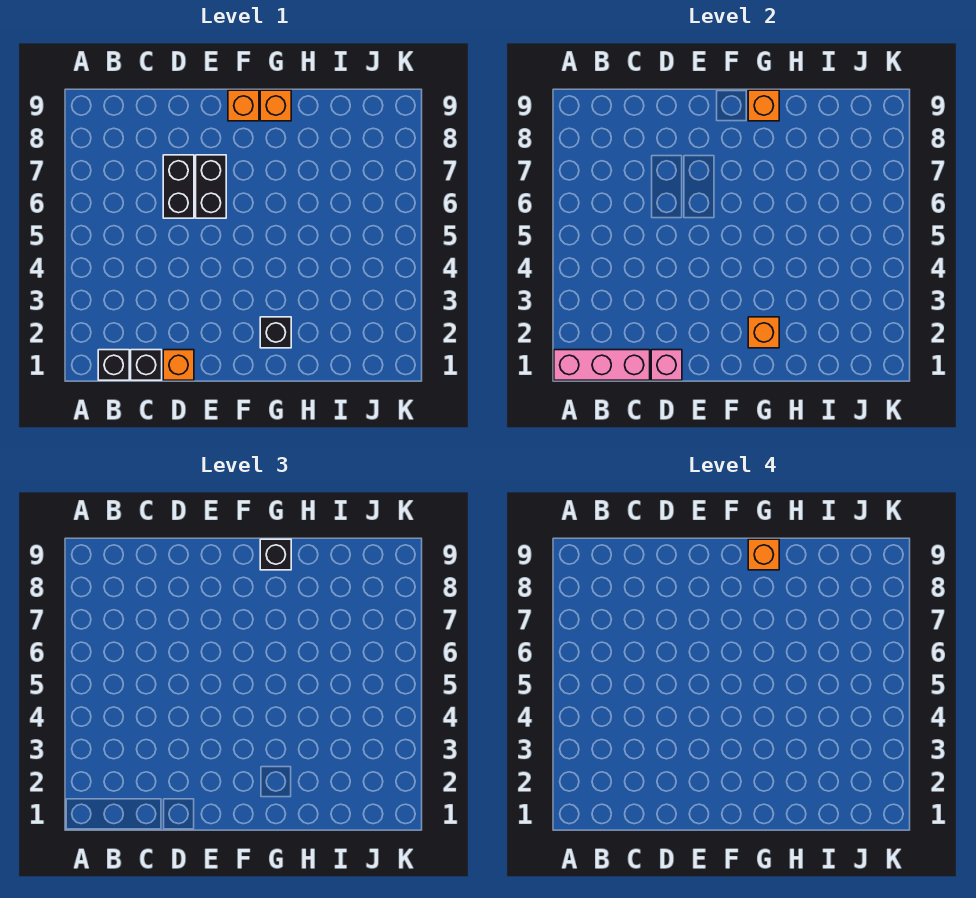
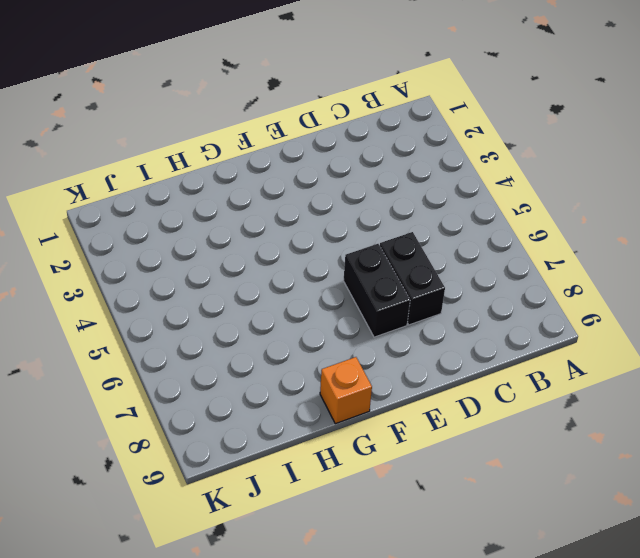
none -> black brick B1 level 1
none -> black brick C1 level 1
none -> orange brick D1 level 1

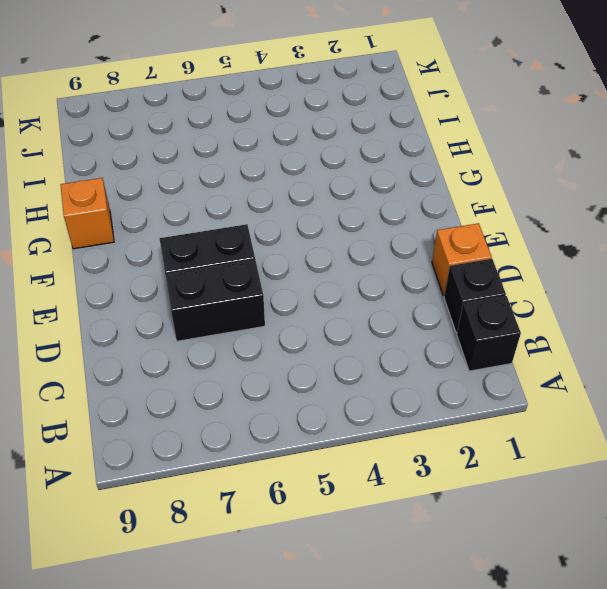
none -> orange brick F9 level 1
none -> black brick G2 level 1
none -> pink brick A1:C1 level 2

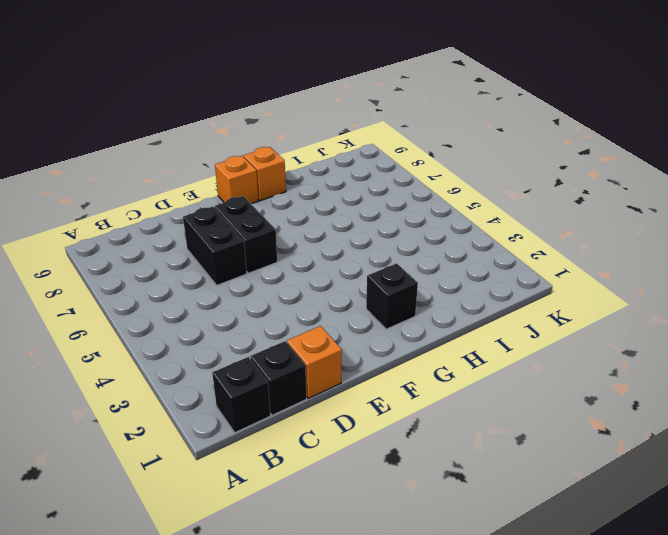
none -> pink brick A1:C1 level 2
none -> pink brick D1 level 2
none -> orange brick G2 level 2

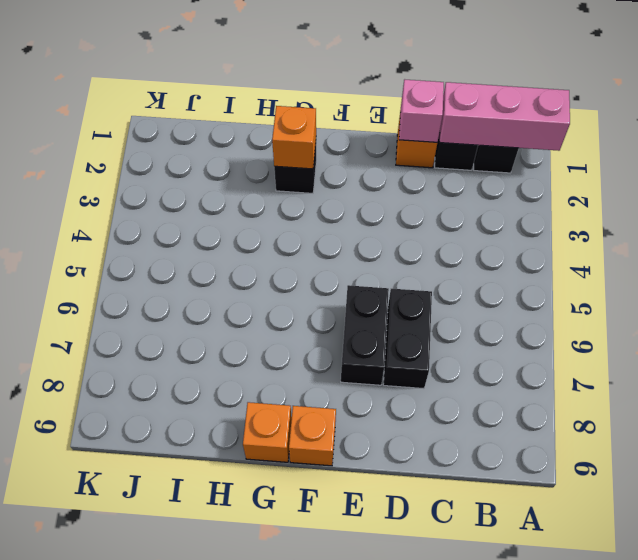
none -> orange brick G9 level 2
none -> black brick G9 level 3
none -> orange brick G9 level 4

